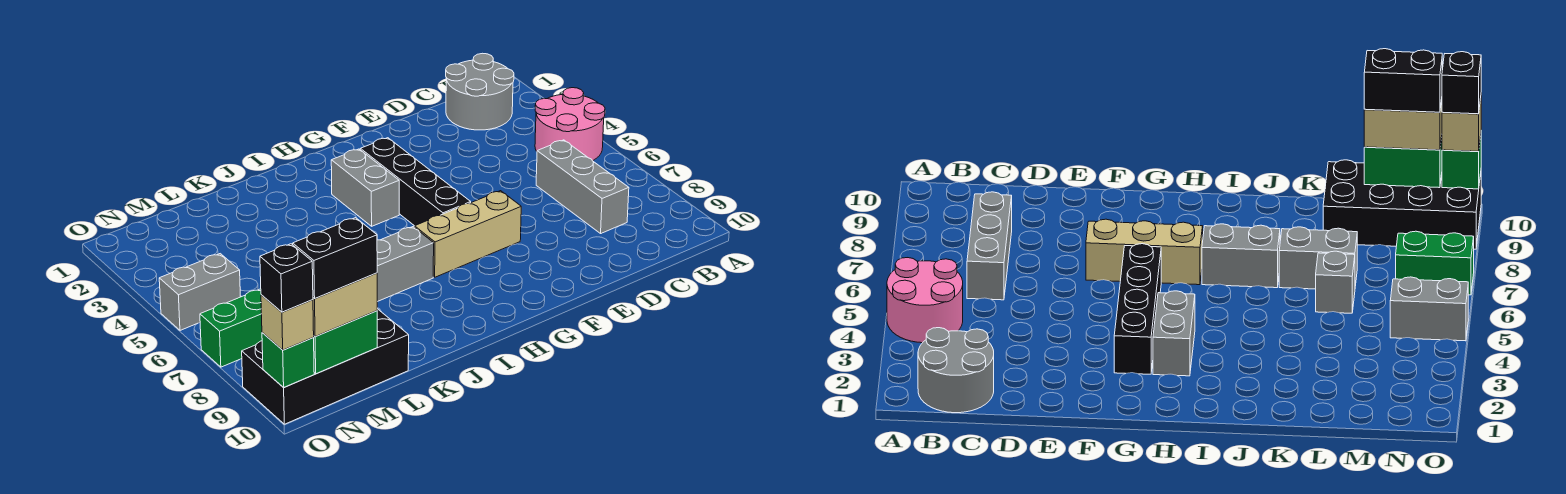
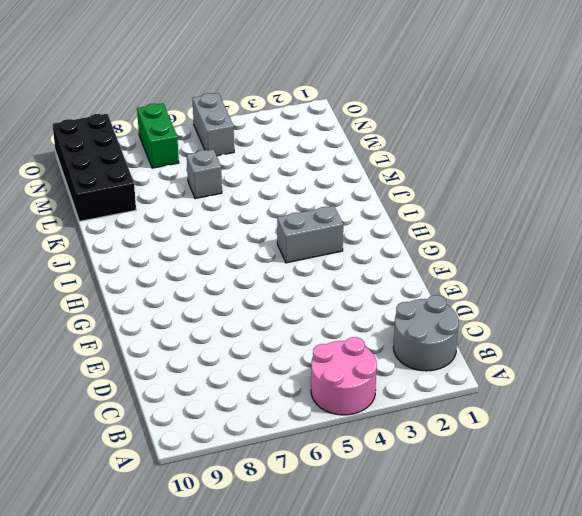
none -> grey brick C6:C8 level 1
none -> tan brick F7:H7 level 1
none -> black brick G3:G6 level 1

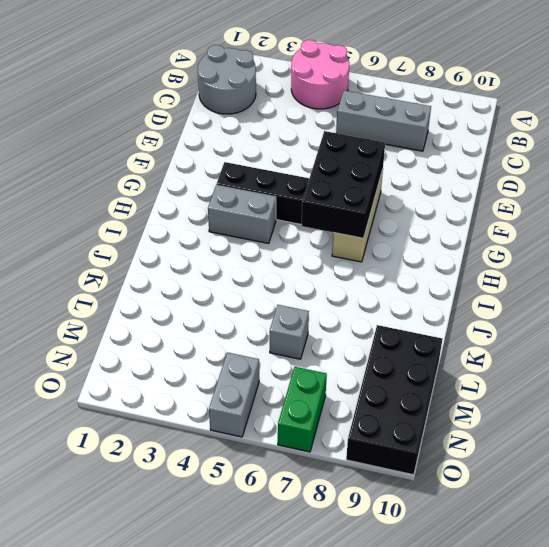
black brick F6:H7 level 2 -> none
none -> grey brick I7:J7 level 1
none -> grey brick K7:L7 level 1
none -> green brick M10:N10 level 2

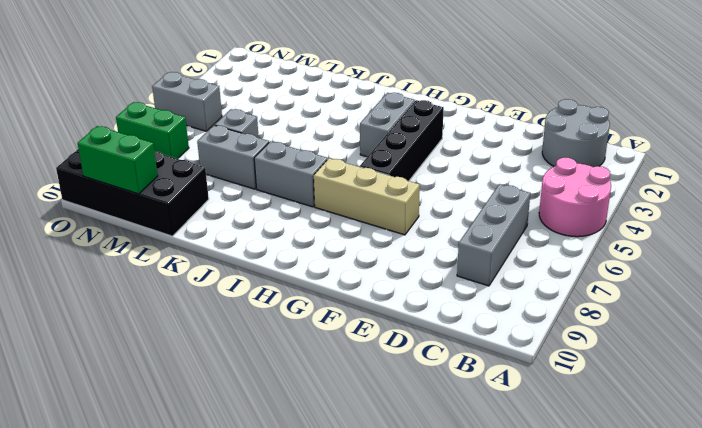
none -> green brick O10 level 2
none -> tan brick M10:N10 level 3
none -> tan brick O10 level 3

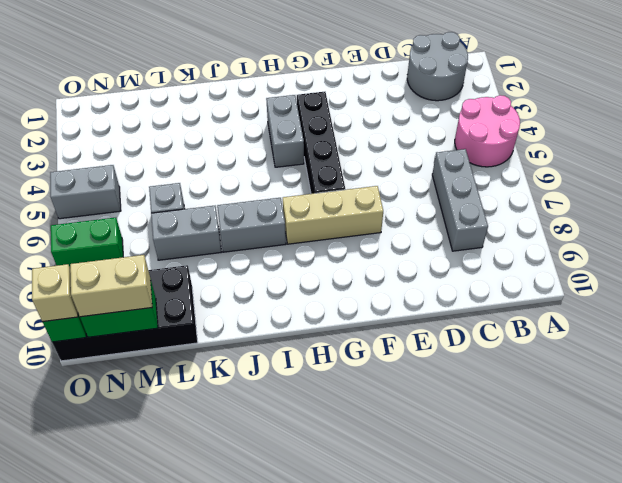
none -> black brick M10:N10 level 4
none -> black brick O10 level 4

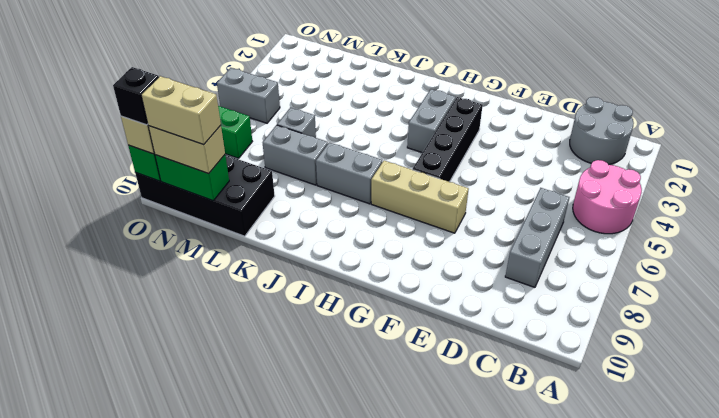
tan brick M10:N10 level 4 -> black brick M10:N10 level 4

